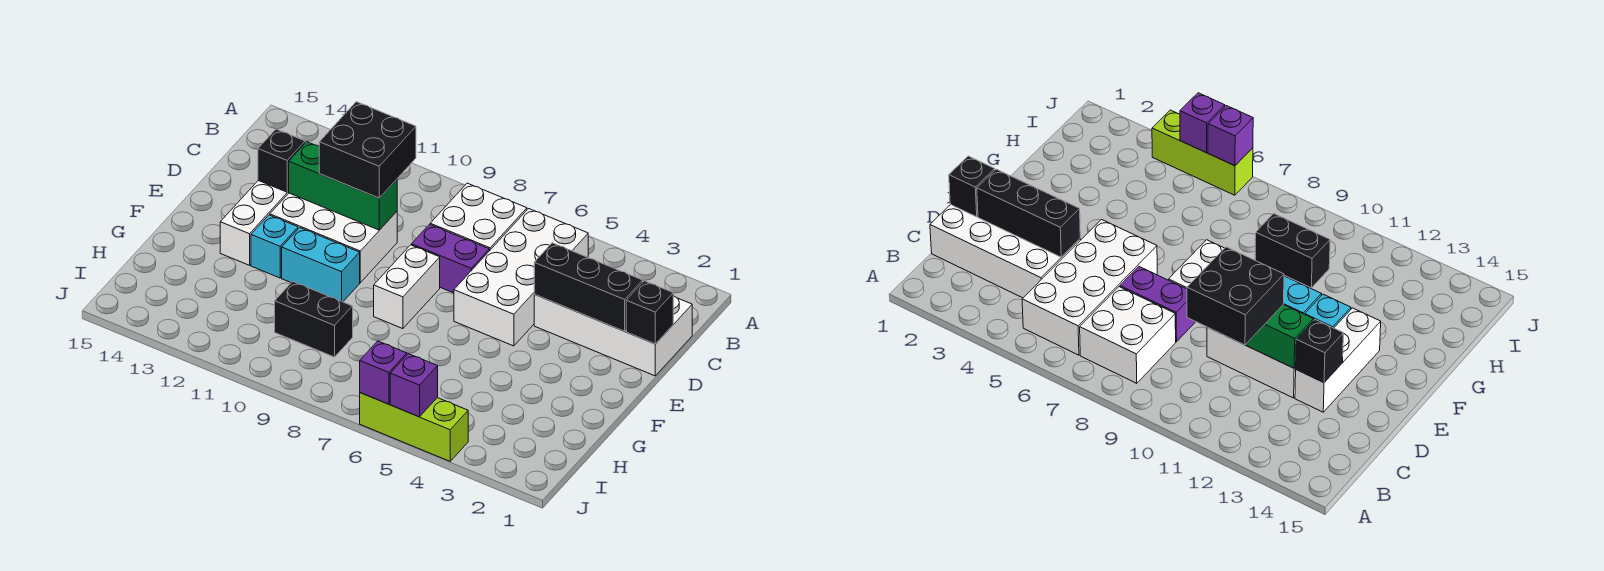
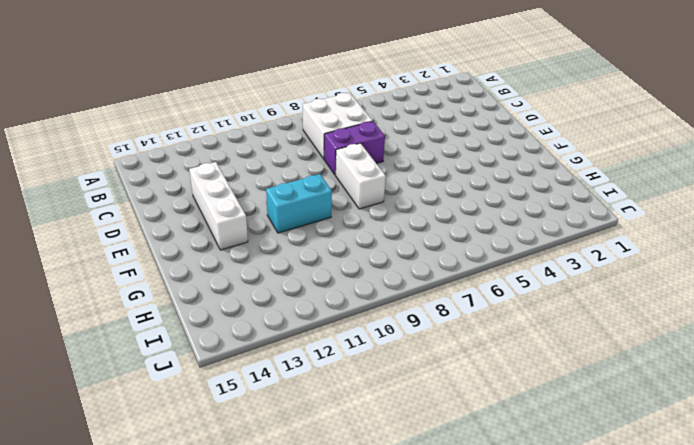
none -> white brick B5:E6 level 1
none -> white brick C1:D4 level 1
none -> white brick D10:E12 level 1

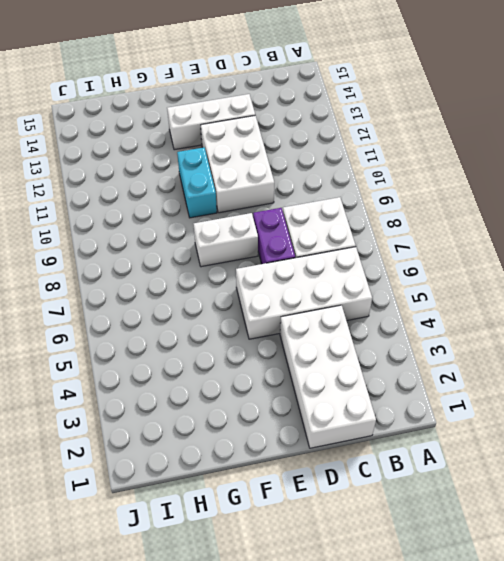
none -> cyan brick F12 level 1
none -> black brick H9:H10 level 1
none -> lime brick J4:J6 level 1

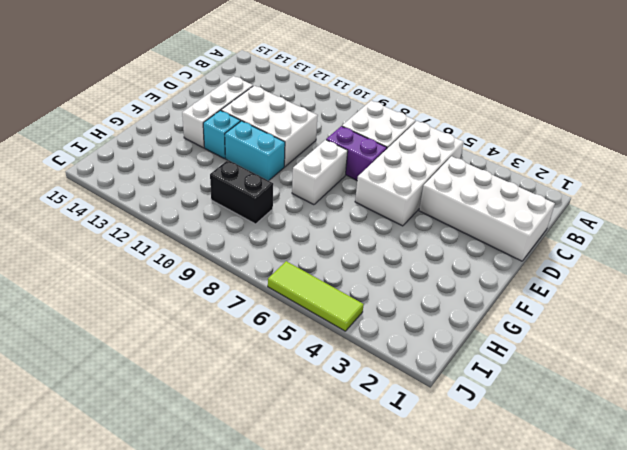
lime tile J4:J6 level 1 -> lime brick J4:J6 level 1
none -> black brick D1 level 2
none -> black brick D2:D4 level 2
none -> green brick D10:D12 level 2

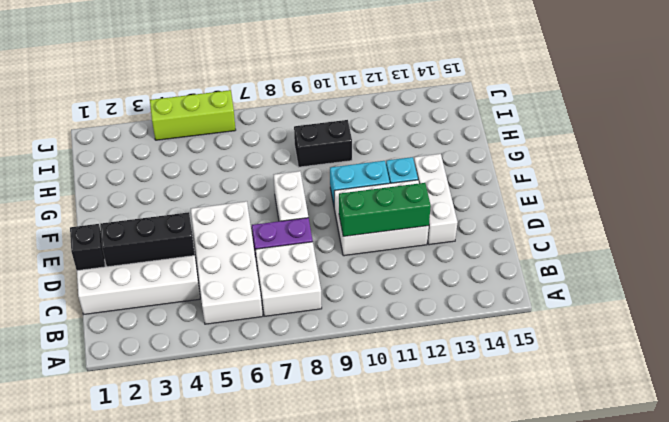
none -> black brick D13 level 2
none -> purple brick J5 level 2
none -> purple brick J6 level 2

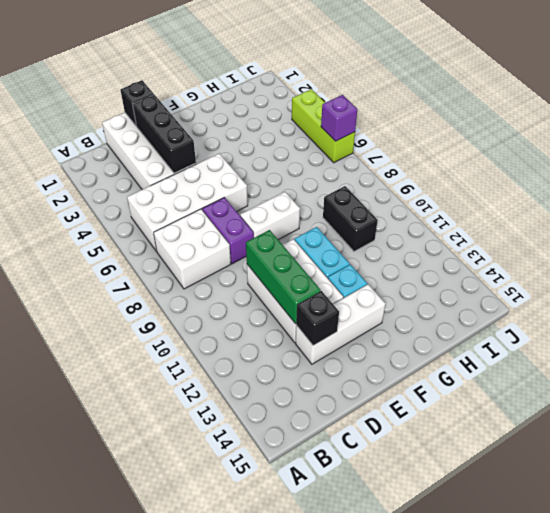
none -> purple brick J5 level 2
none -> black brick C10:D11 level 3

